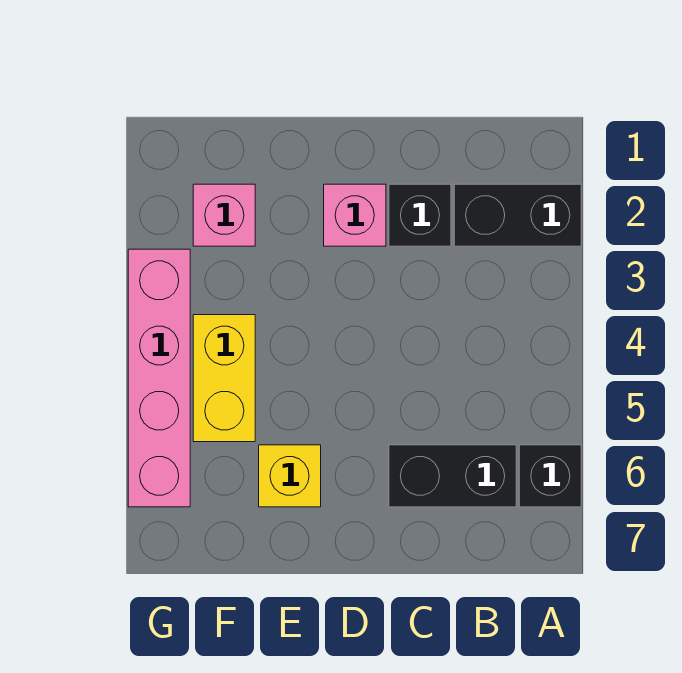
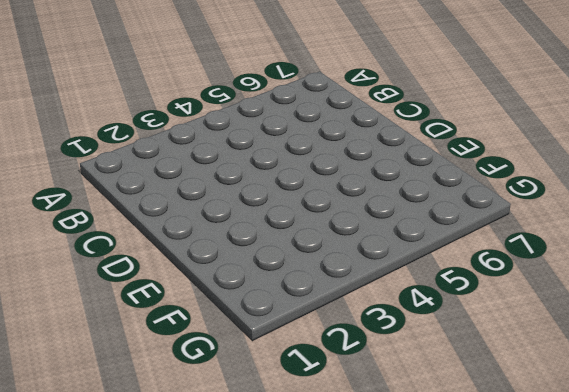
none -> black brick A2:B2 level 1
none -> black brick A6 level 1

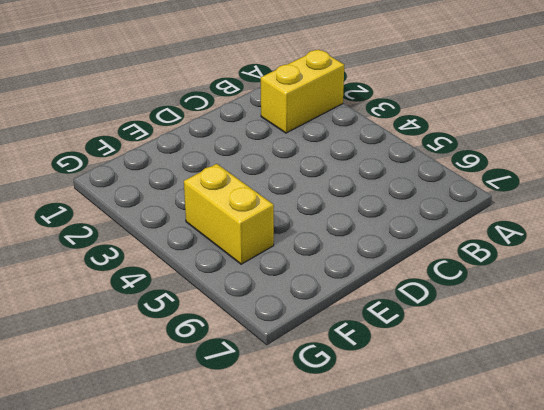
yellow brick A2:B2 level 1 -> black brick A2:B2 level 1
none -> black brick A6 level 1
none -> black brick B6:C6 level 1

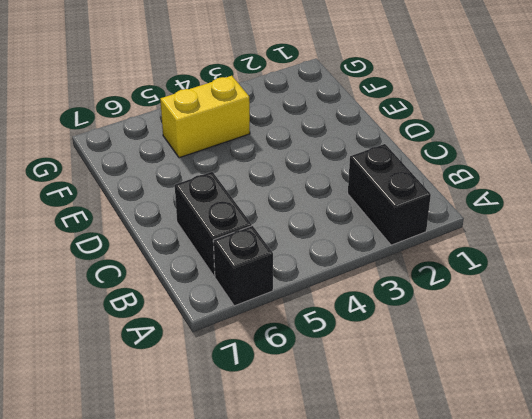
none -> black brick C2 level 1
none -> pink brick D2 level 1

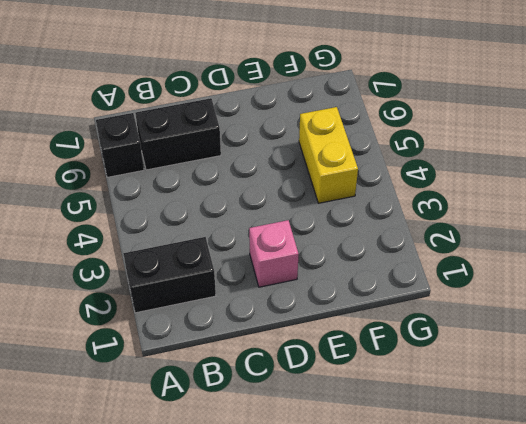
none -> black brick C2 level 1
none -> yellow brick E6 level 1

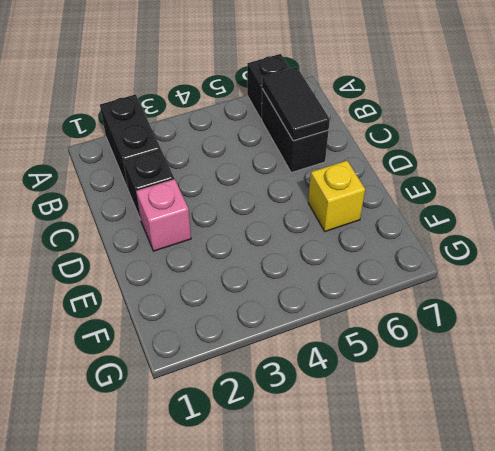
black tile B6:C6 level 2 -> none
none -> pink brick F2 level 1
none -> yellow brick F4:F5 level 1

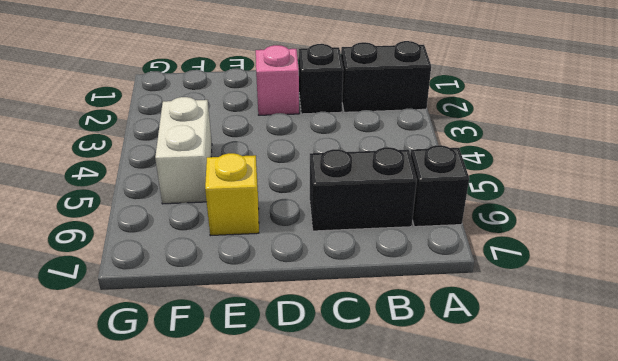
white brick F4:F5 level 1 -> yellow brick F4:F5 level 1
none -> pink brick F2 level 1
none -> pink brick G3:G6 level 1

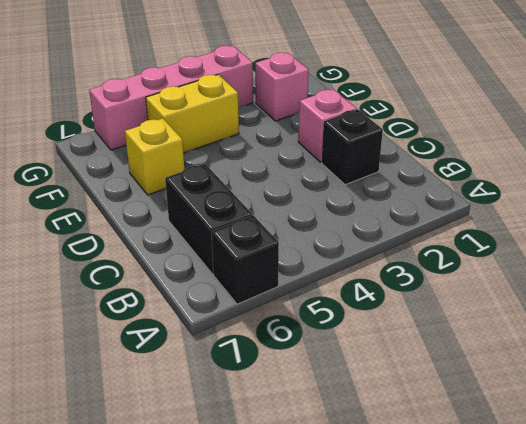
none -> black brick A2:B2 level 1

